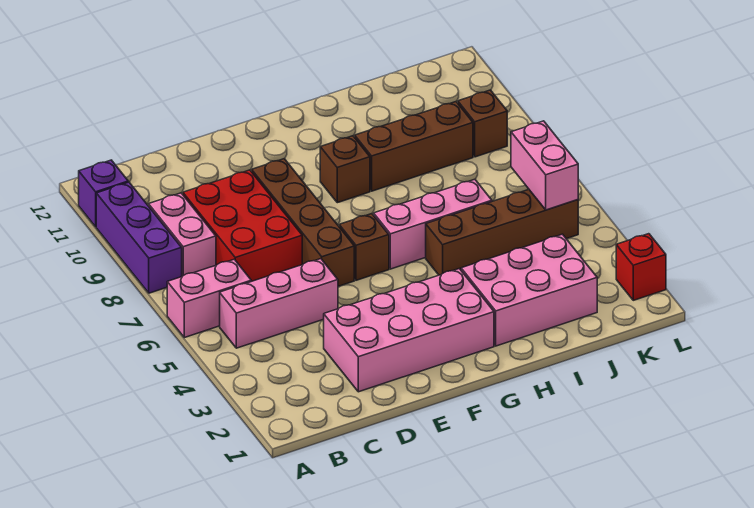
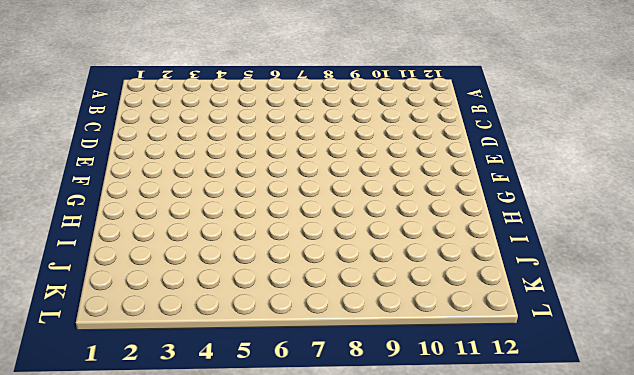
none -> pink brick A6:B6 level 1
none -> purple brick A8:A10 level 1
none -> purple brick A11 level 1

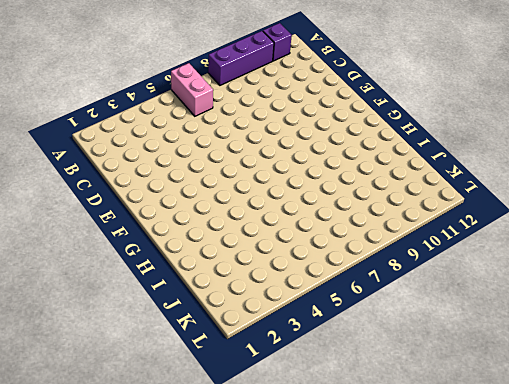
none -> pink brick B5:D5 level 1
none -> pink brick B8:B9 level 1
none -> red brick C7:D9 level 1

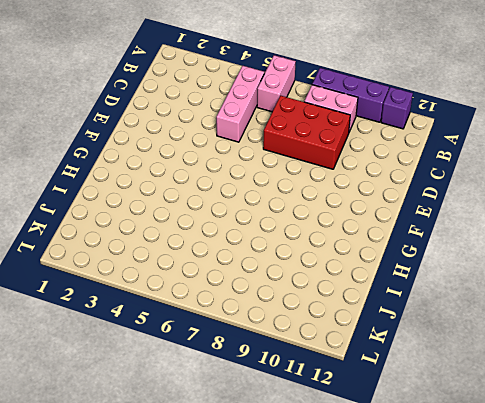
none -> pink brick D2:G3 level 1
none -> brown brick E6:E9 level 1
none -> brown brick F6 level 1

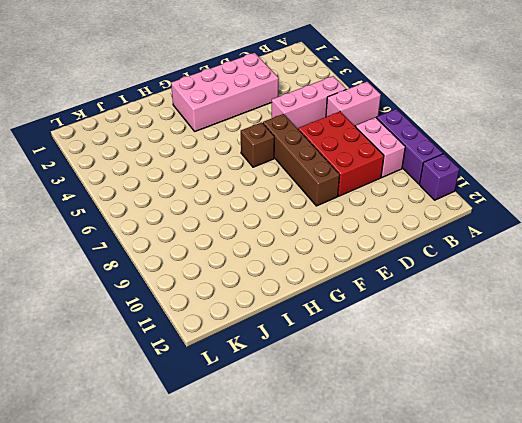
none -> pink brick G6:I6 level 1
none -> brown brick G9 level 1
none -> pink brick H2:J3 level 1

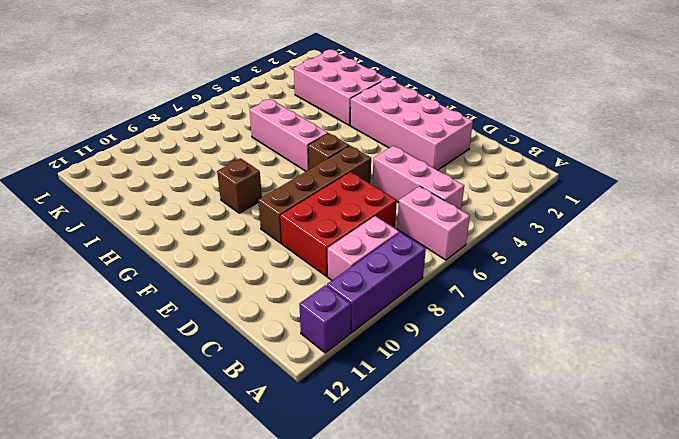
none -> brown brick H5:K5 level 1
none -> brown brick H9:J9 level 1
none -> brown brick K9 level 1

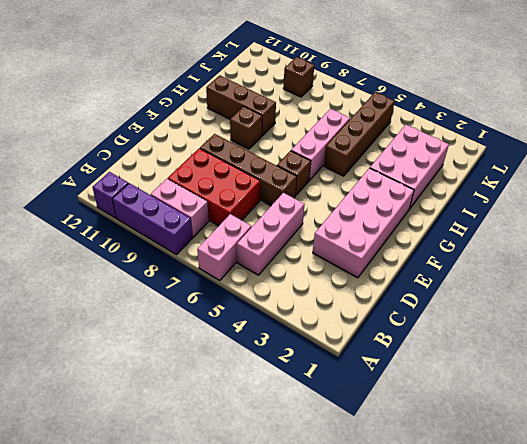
brown brick H9:H11 level 1 -> brown brick H9:J9 level 1
none -> red brick L2 level 1
none -> pink brick K5:K6 level 2

